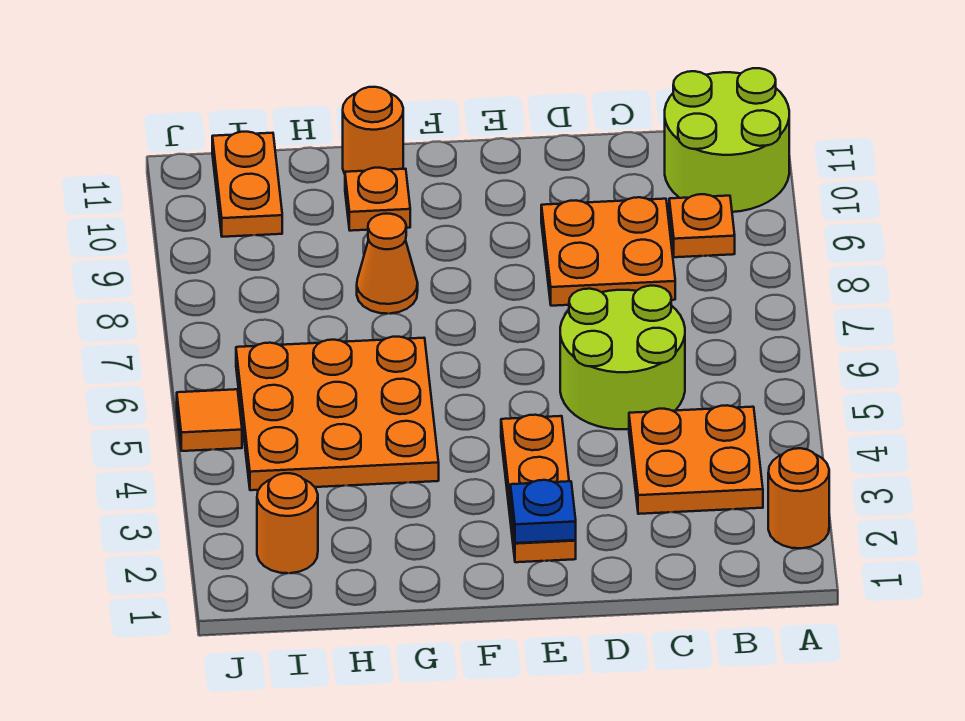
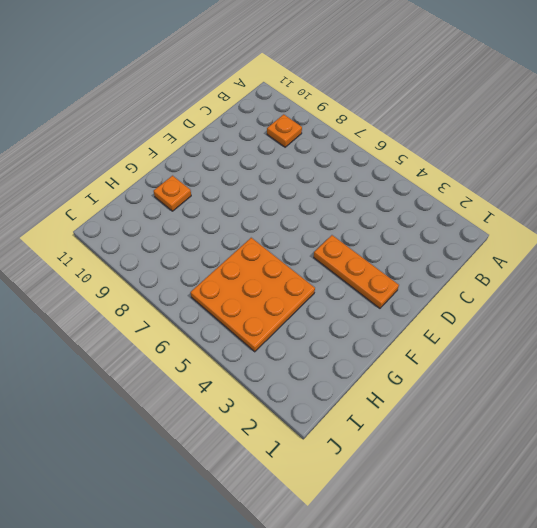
none -> orange round brick A2 level 1
none -> lime round brick A10:B11 level 1
none -> orange plate B3:C4 level 1

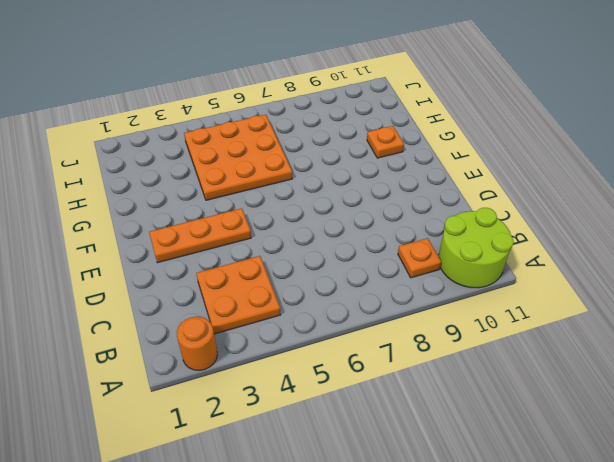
none -> lime round brick C5:D6 level 1
none -> orange plate C8:D9 level 1
none -> orange cone G8 level 1

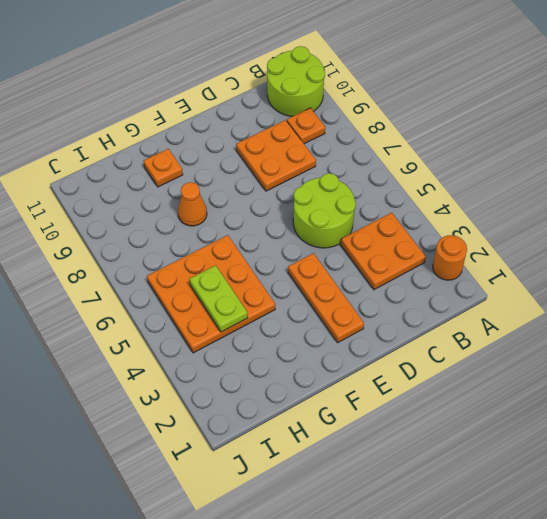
lime plate H4:H5 level 2 -> none
none -> orange round brick G11 level 1
none -> orange round brick I2 level 1
none -> orange plate I10:I11 level 1

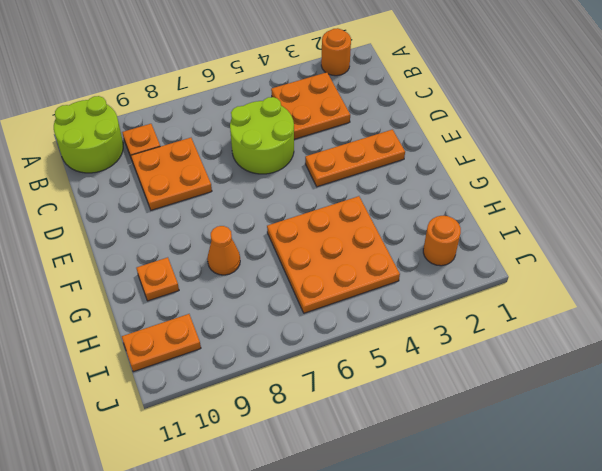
none -> orange round brick G11 level 1
none -> orange tile J5 level 1
none -> blue plate E2 level 2

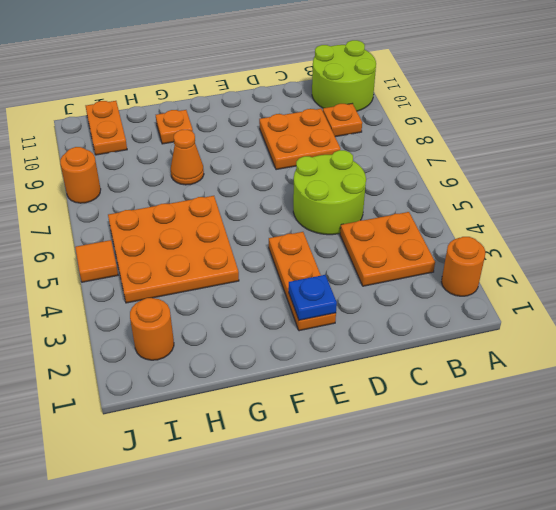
orange round brick J8 level 1 -> orange round brick G11 level 1

